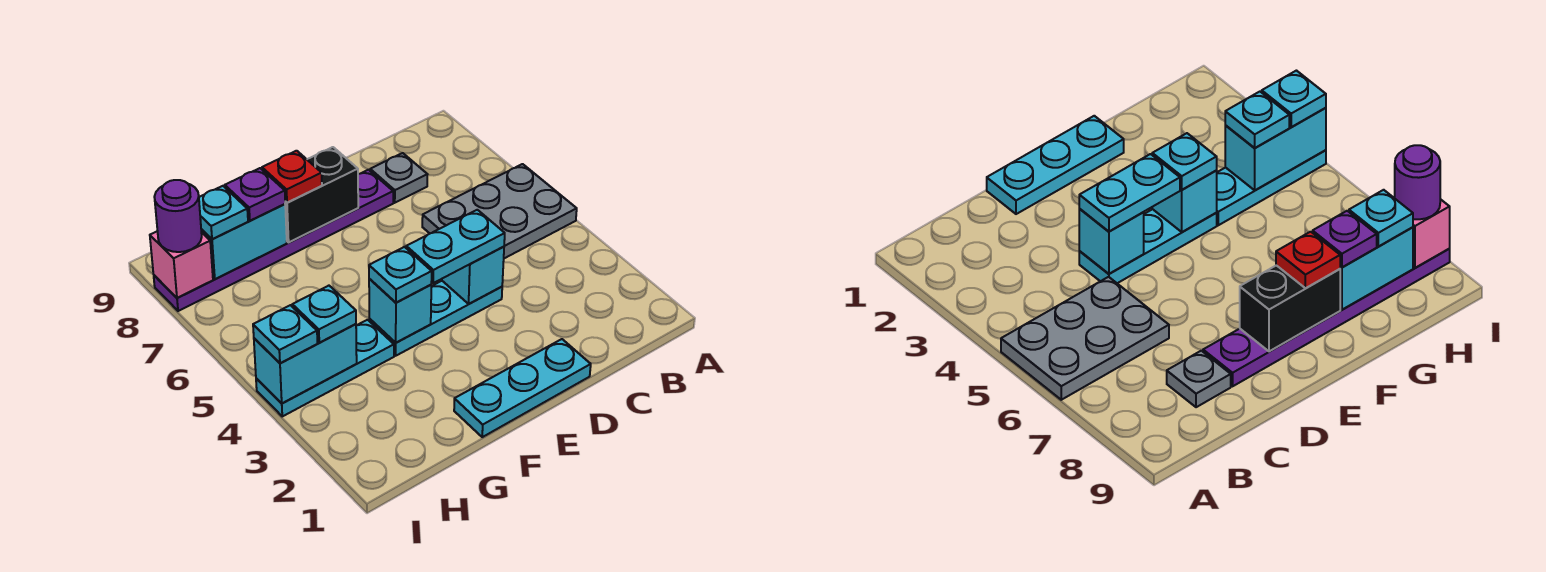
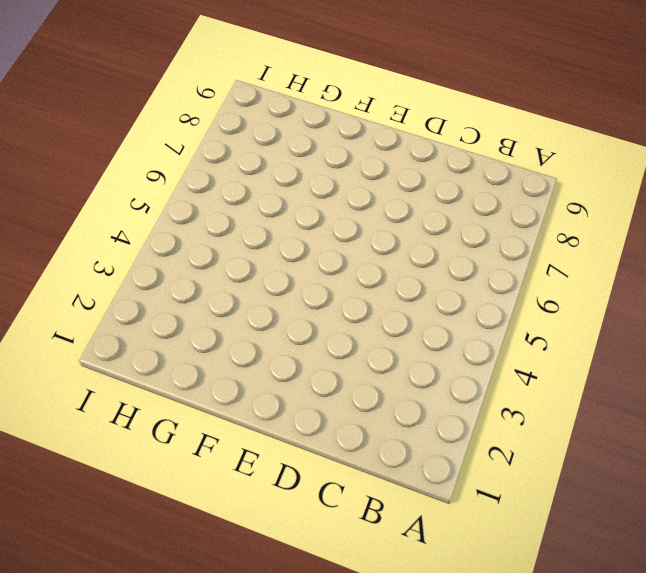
none -> grey plate A5:C6 level 1
none -> grey plate C8 level 1
none -> cyan plate D1:F1 level 1

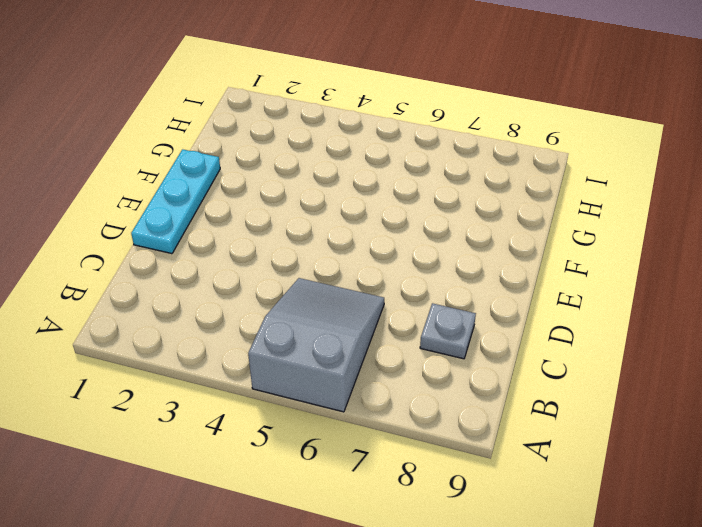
grey slope A5:C6 level 1 top A -> grey plate A5:C6 level 1
none -> cyan plate D4:F4 level 1
none -> purple plate D8:I8 level 1
none -> cyan plate G4:I4 level 1

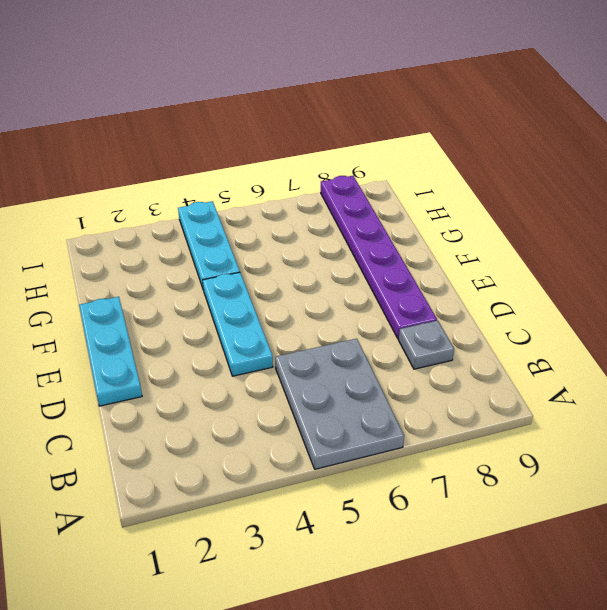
none -> cyan brick D4 level 2
none -> black brick E8:F8 level 2
none -> cyan brick F4 level 2

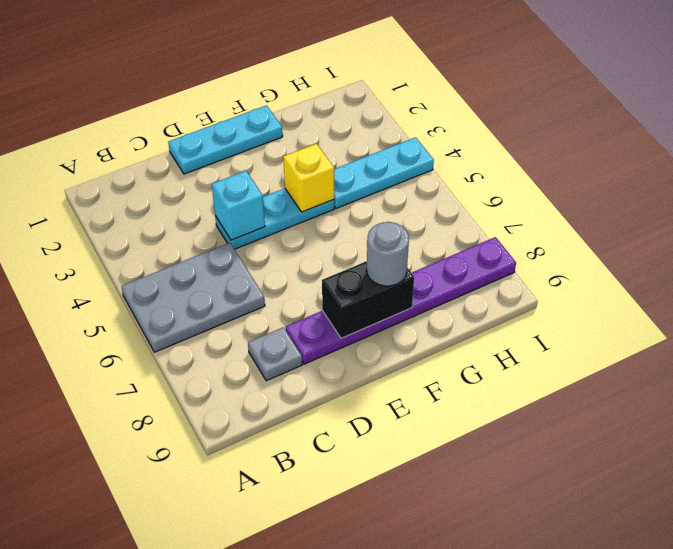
yellow brick F4 level 2 -> cyan brick F4 level 2
grey round brick F8 level 3 -> red plate F8 level 3
none -> cyan brick G8:H8 level 2
none -> cyan brick H4:I4 level 2
none -> pink brick I8 level 2

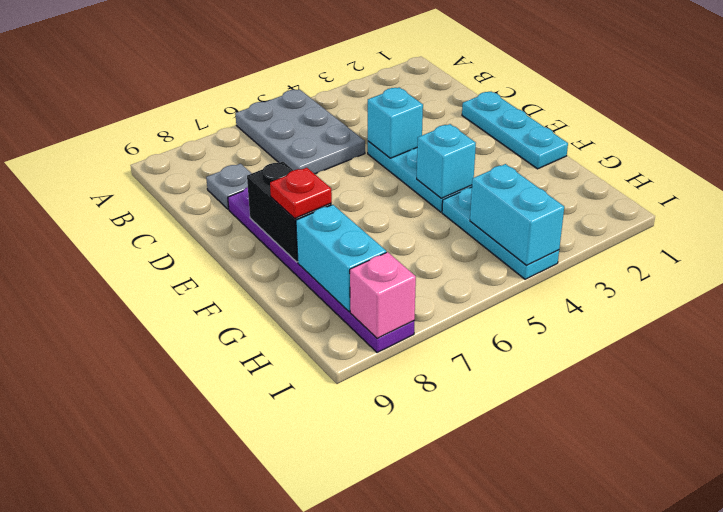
none -> cyan plate D4:E4 level 3
none -> cyan plate F4 level 3
none -> purple plate G8 level 3

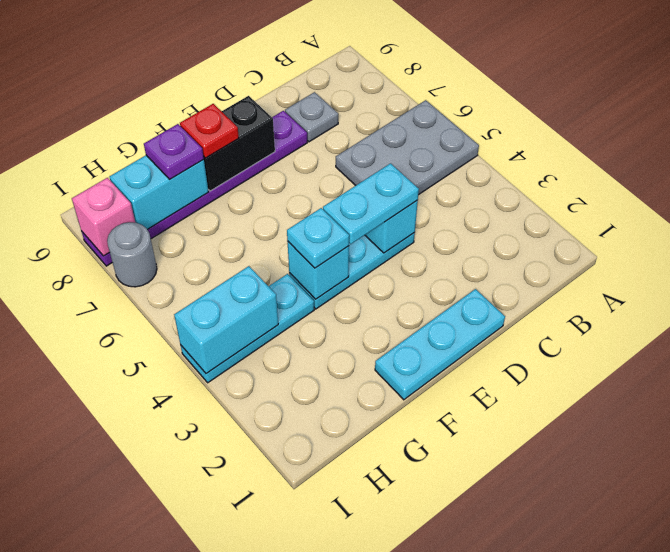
grey round brick I7 level 1 -> none
none -> cyan plate H4 level 3
none -> cyan plate H8 level 3
none -> cyan plate I4 level 3

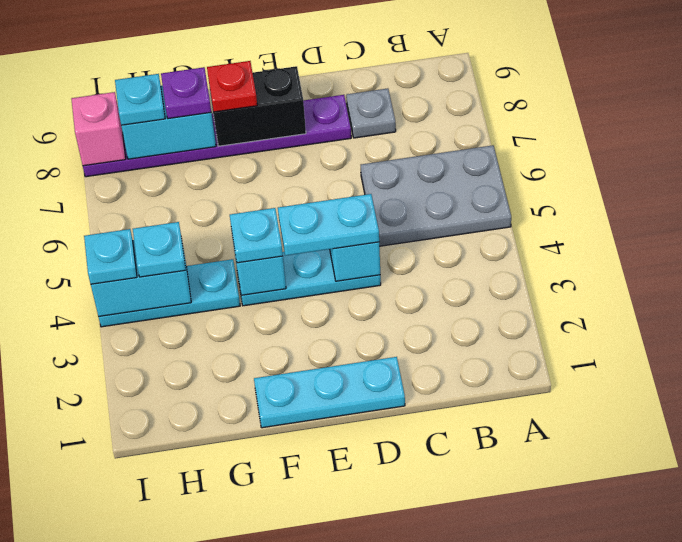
none -> purple round brick I8 level 3

